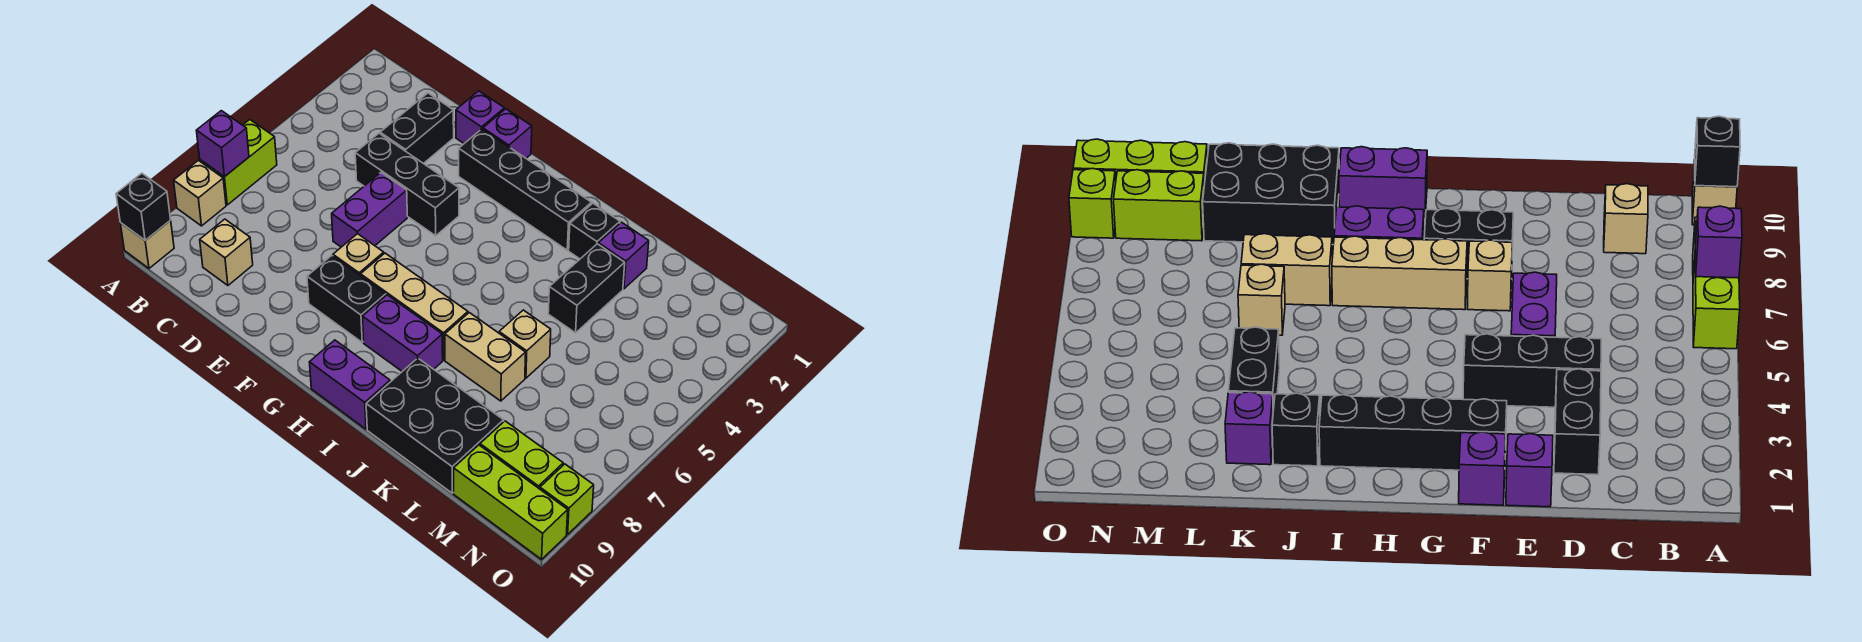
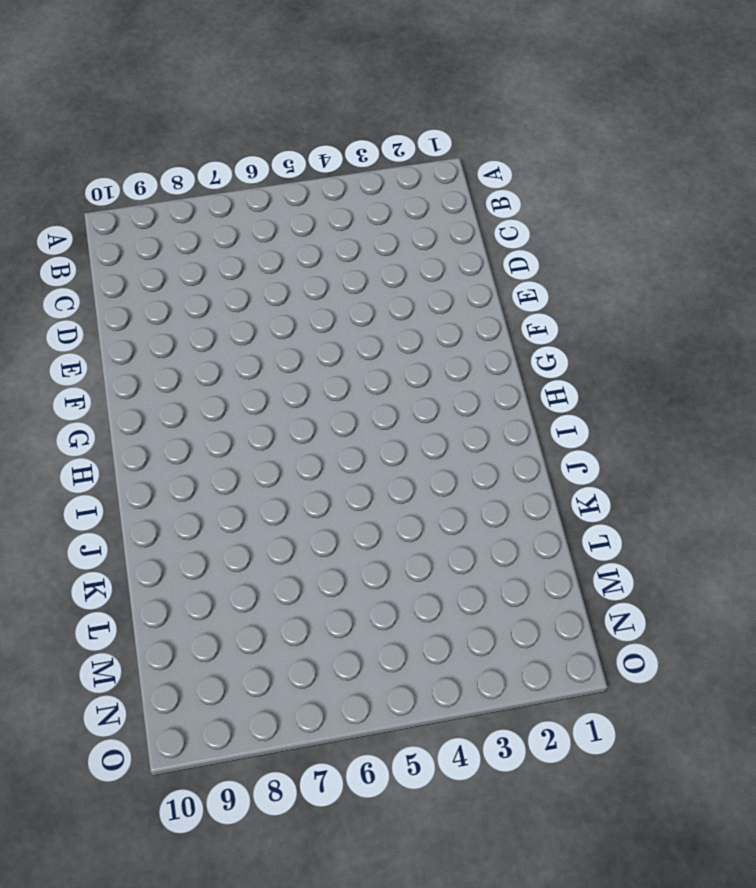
none -> lime brick A6:A7 level 1
none -> tan brick A8 level 1
none -> tan brick A10 level 1

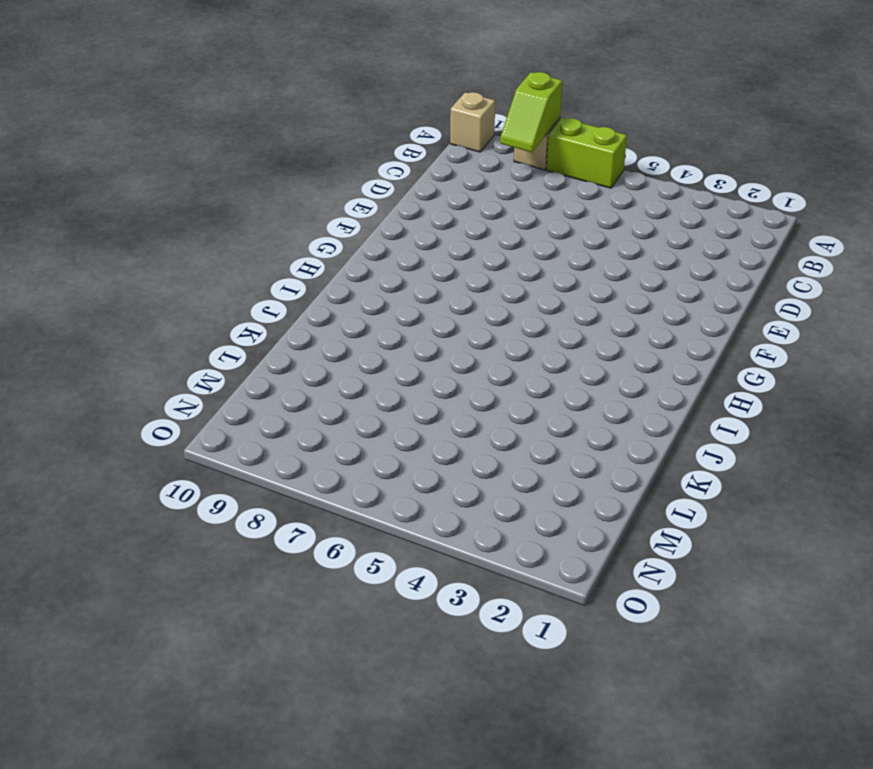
lime slope A8:B8 level 2 top A -> none
none -> tan brick C9 level 1
none -> black brick D2:D3 level 1
none -> black brick D4:F4 level 1

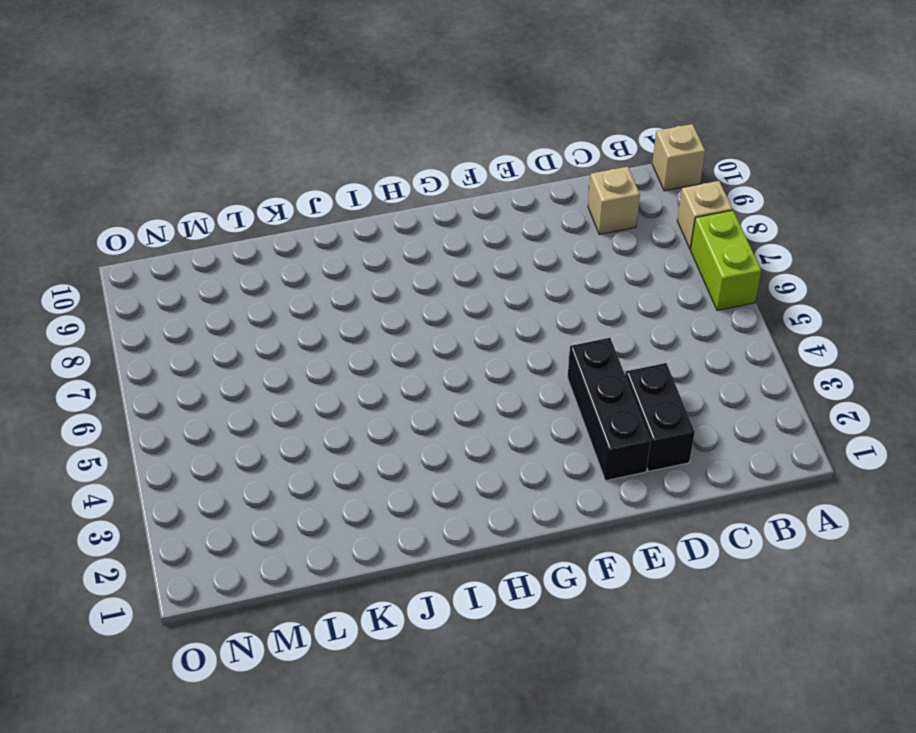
black brick E2:E4 level 1 -> black brick D4:F4 level 1
none -> purple brick E1 level 1
none -> purple brick E5:E6 level 1
none -> purple brick F1 level 1

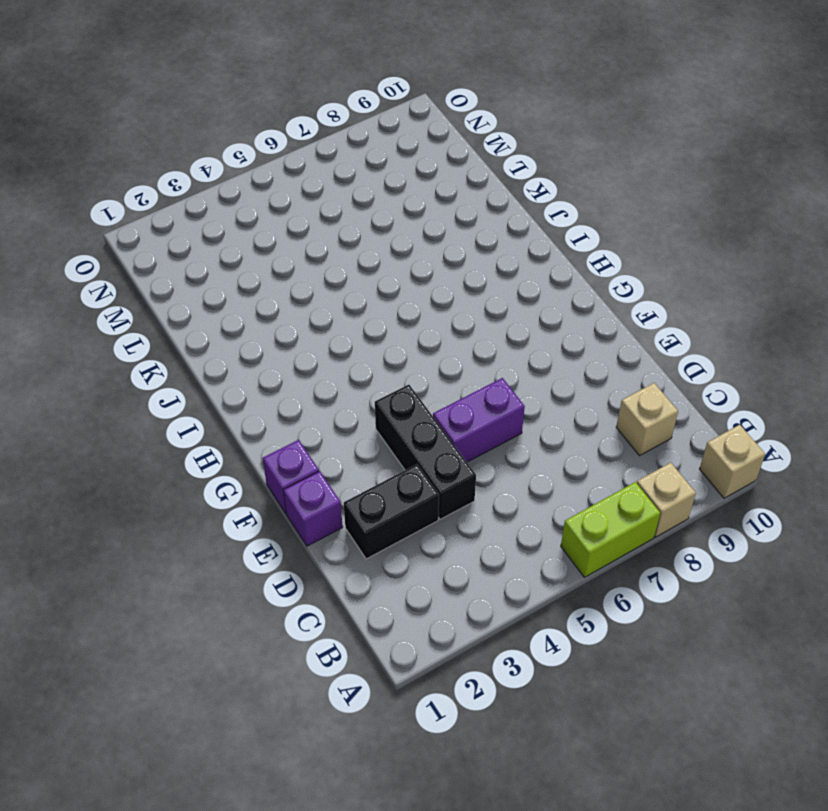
none -> black brick F2:I2 level 1
none -> tan brick F7 level 1
none -> black brick F8:G8 level 1

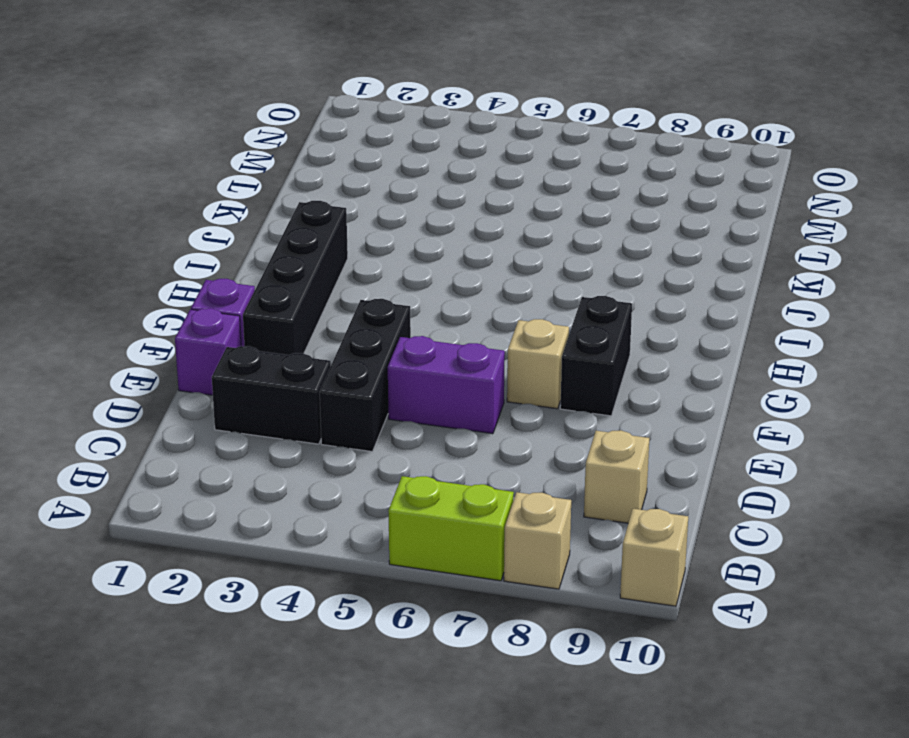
none -> tan brick G7:I7 level 1
none -> purple brick H8:I8 level 1
none -> purple brick H10:I10 level 1

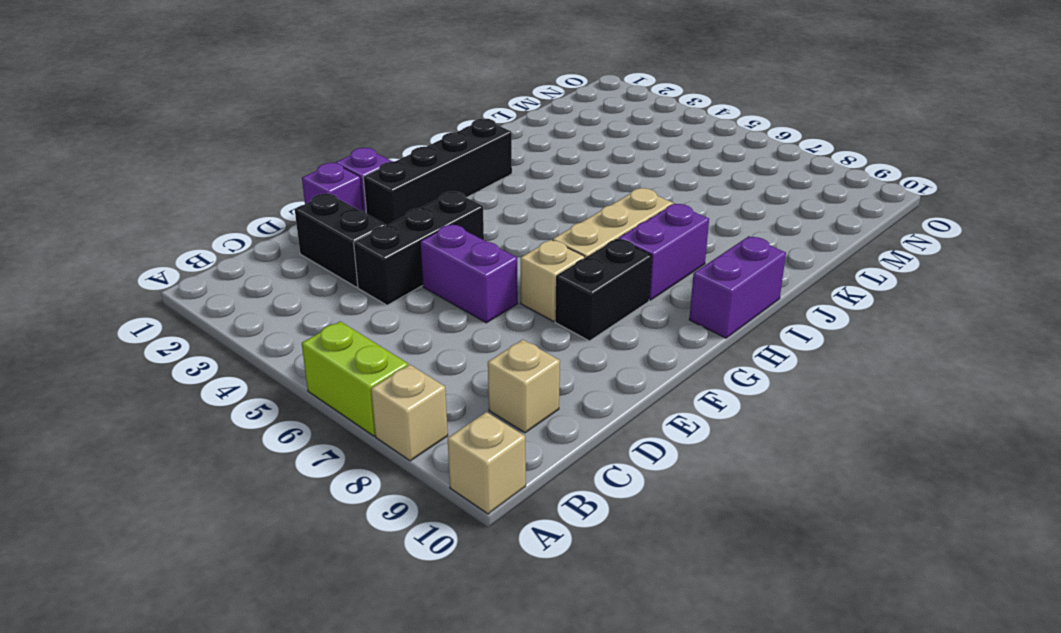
none -> black brick J2 level 1
none -> tan brick J7:K7 level 1
none -> black brick J9:L10 level 1

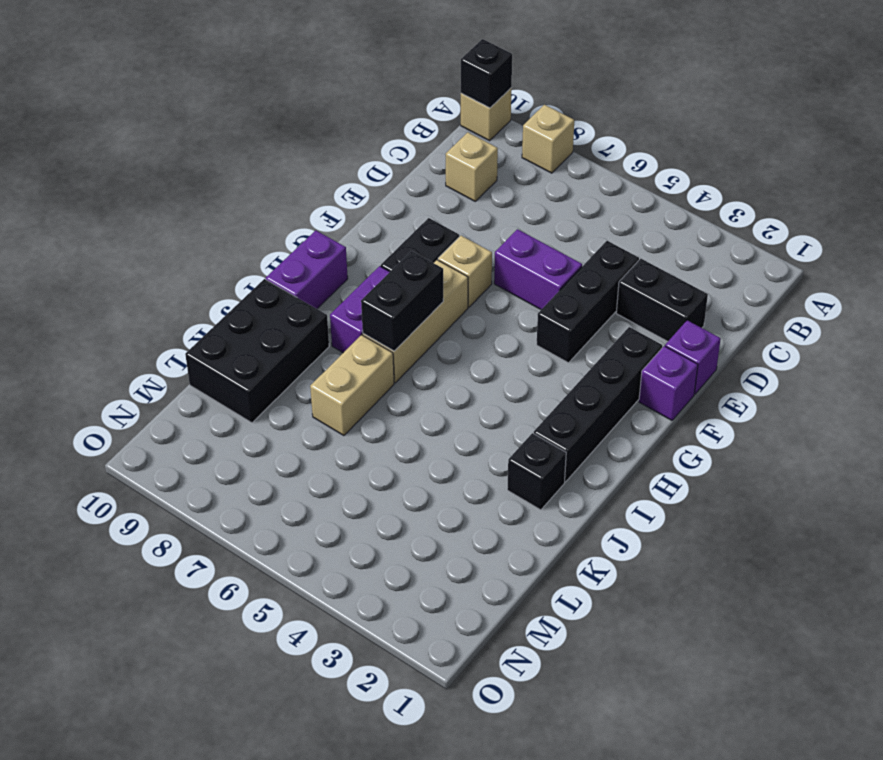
black brick H7:I7 level 2 -> black brick K3:K4 level 1
none -> lime brick A6:A7 level 1
none -> purple brick K2 level 1
none -> tan brick K6 level 1

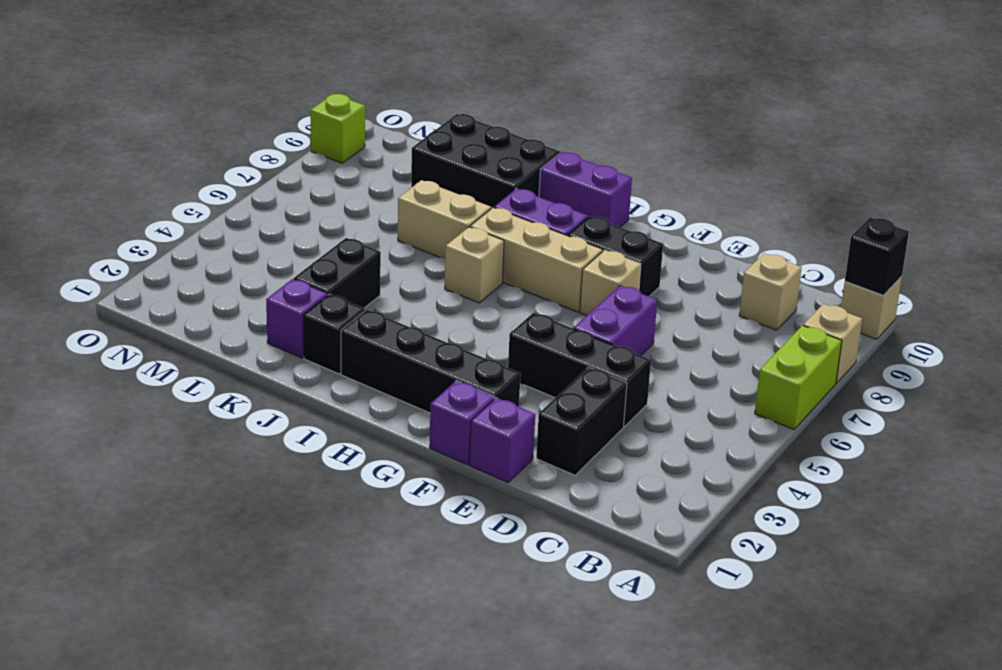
tan brick I6 level 1 -> tan brick K6 level 1
none -> lime brick M9:N9 level 1
none -> lime brick M10:O10 level 1
none -> purple brick A7 level 2

